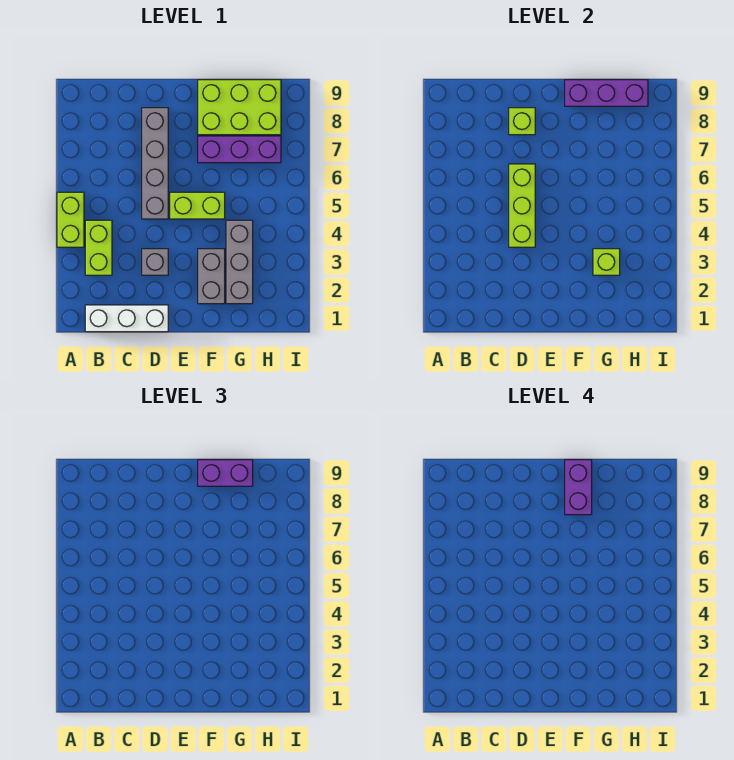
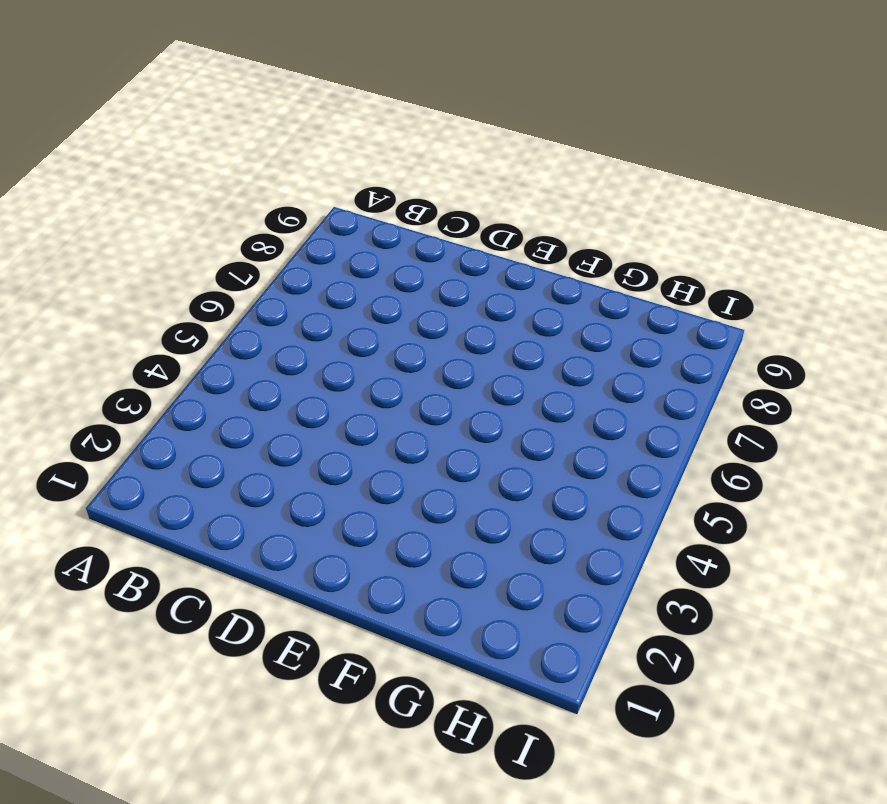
none -> lime brick A4:A5 level 1
none -> white brick B1:D1 level 1
none -> lime brick B3:B4 level 1

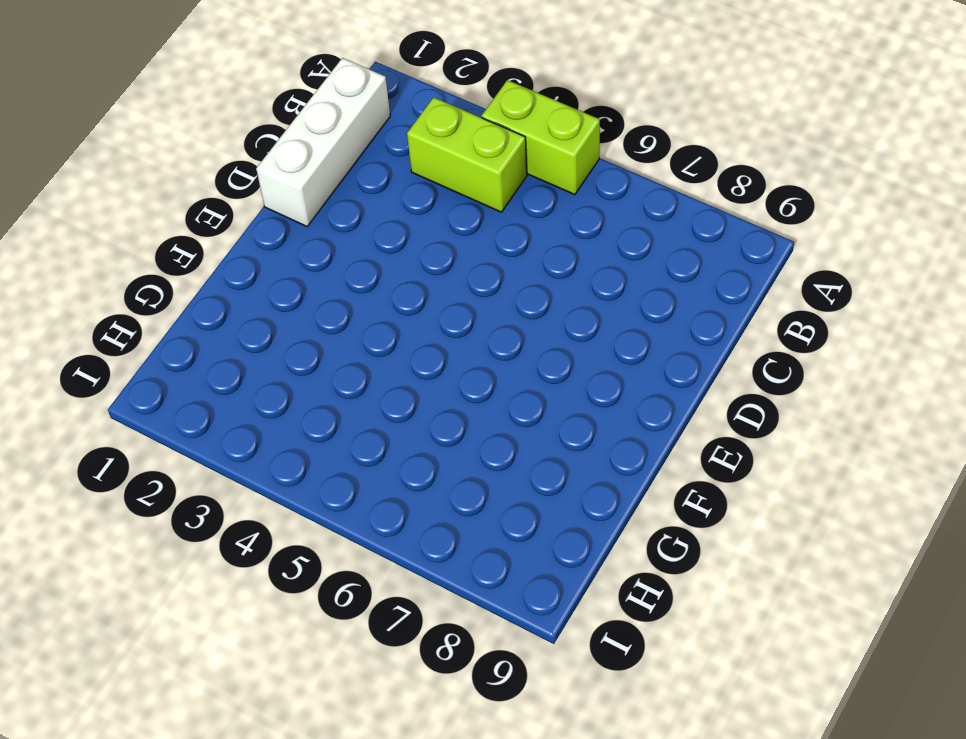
none -> grey brick D3 level 1
none -> grey brick D5:D8 level 1
none -> lime brick E5:F5 level 1

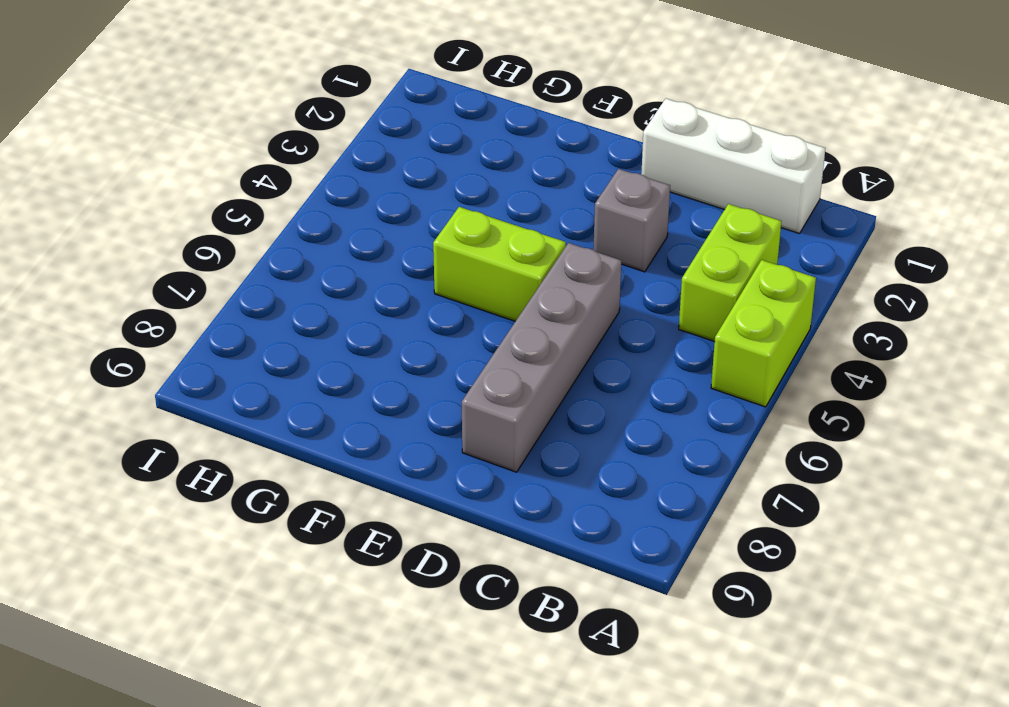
none -> grey brick F2:F3 level 1
none -> purple brick F7:H7 level 1
none -> lime brick F8:H9 level 1

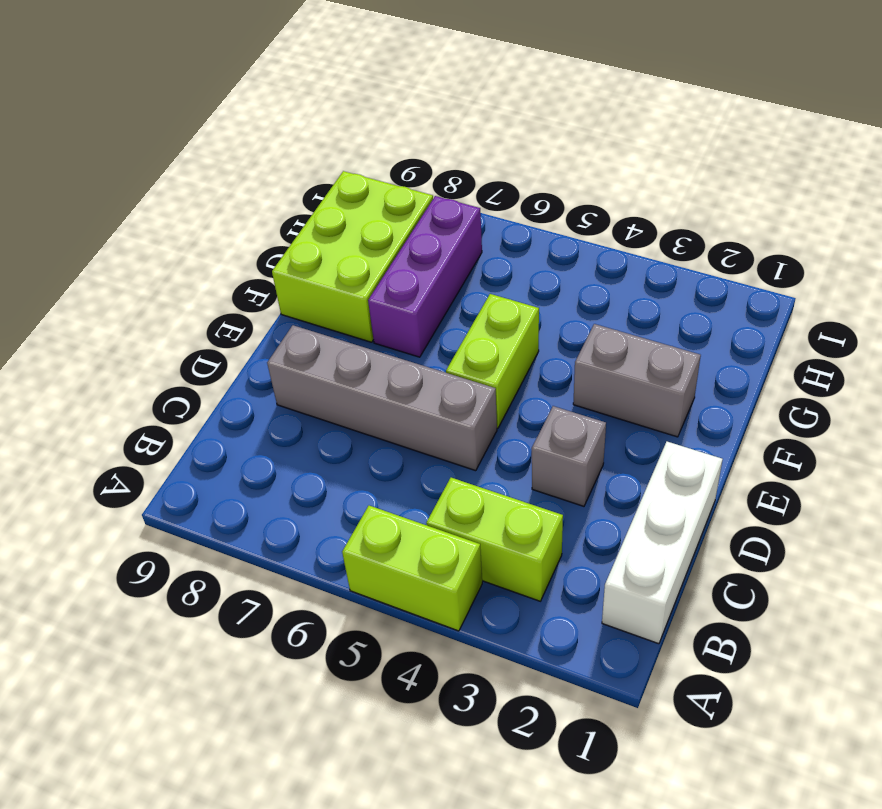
none -> grey brick G2:G4 level 1
none -> lime brick D4:D6 level 2
none -> lime brick D8 level 2

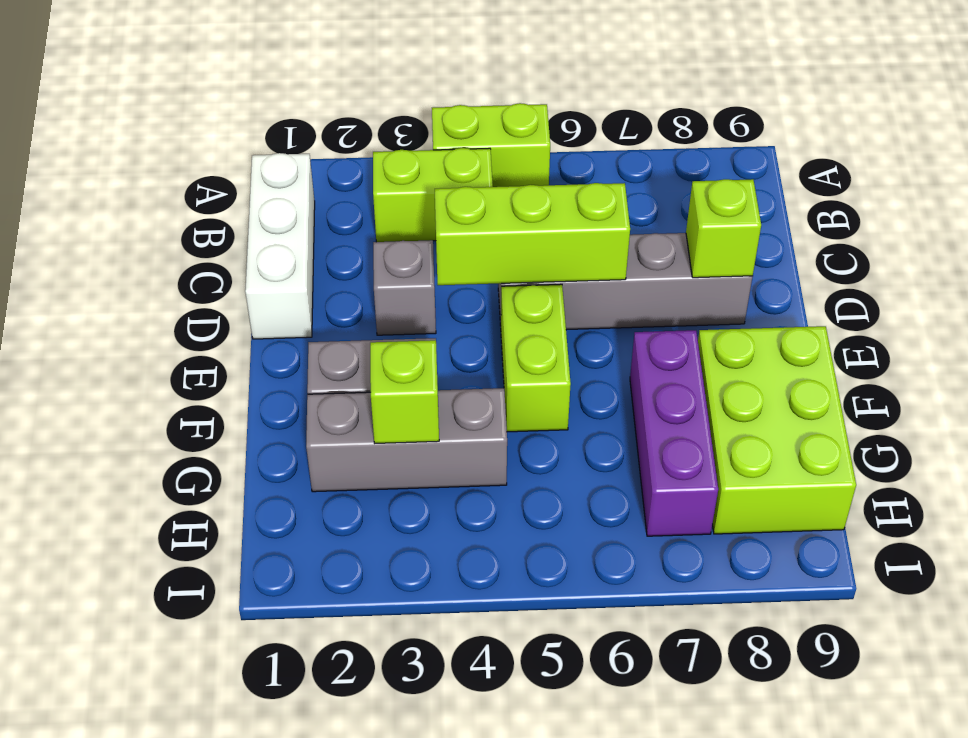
none -> purple brick F9:H9 level 2
none -> purple brick F9:G9 level 3
none -> purple brick F8:F9 level 4

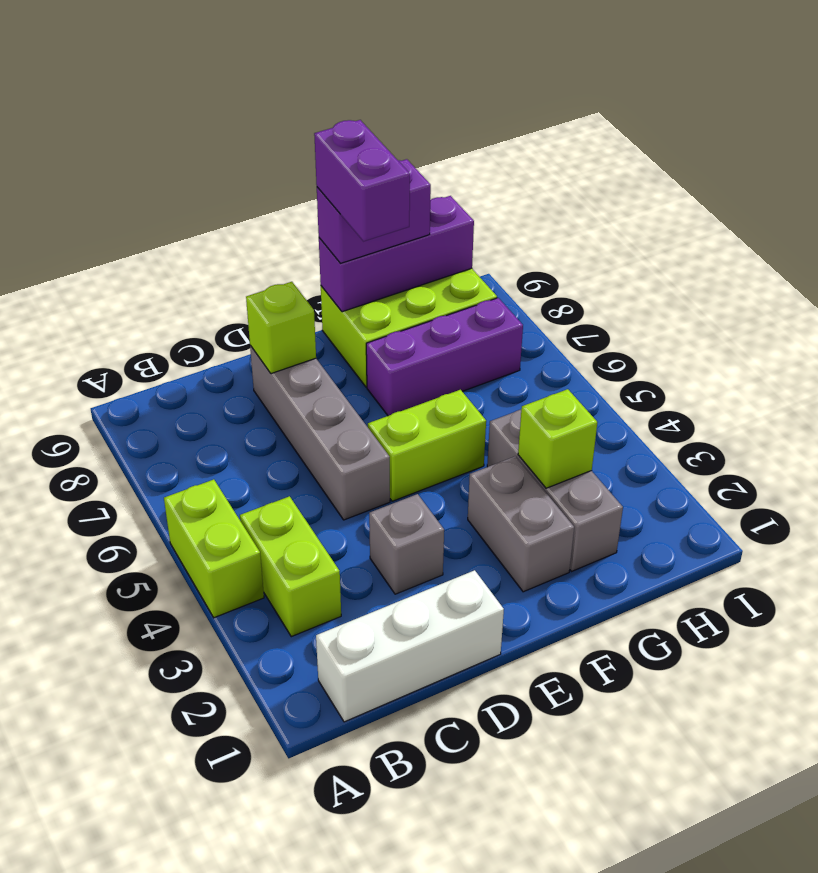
none -> lime brick D4:D6 level 2

